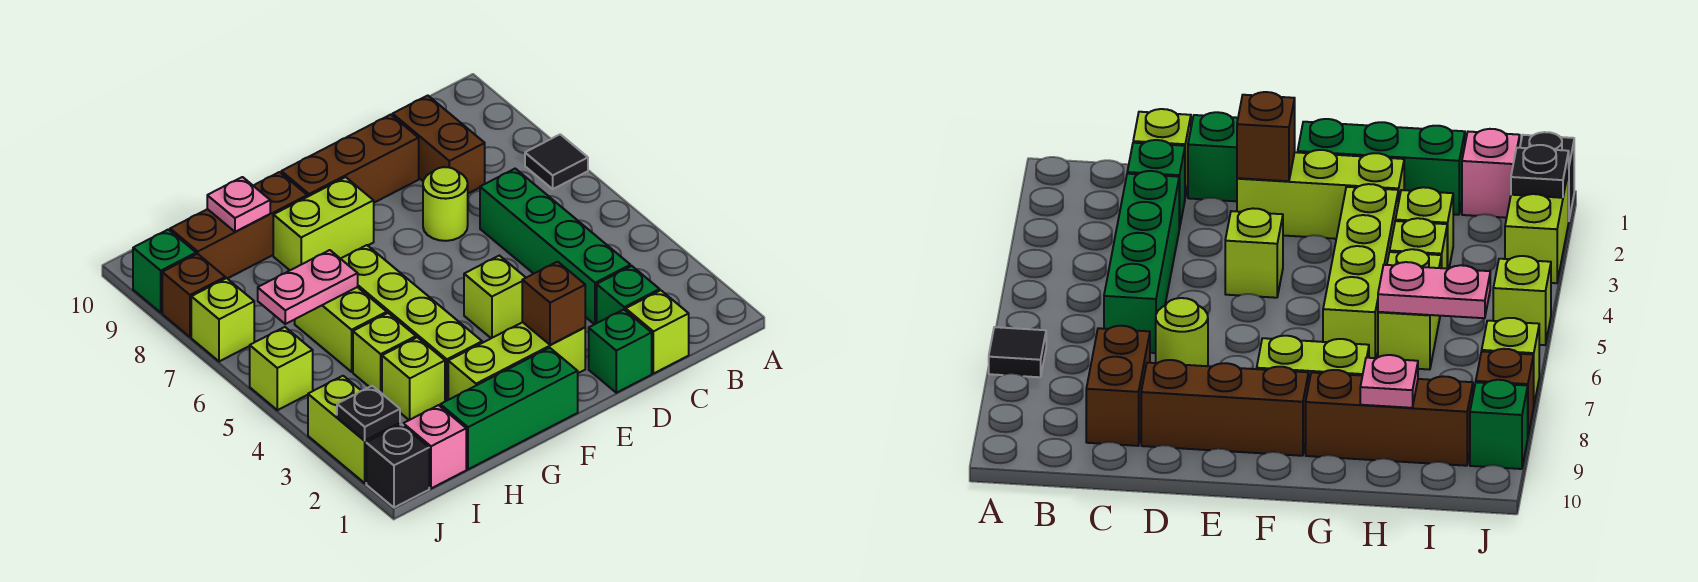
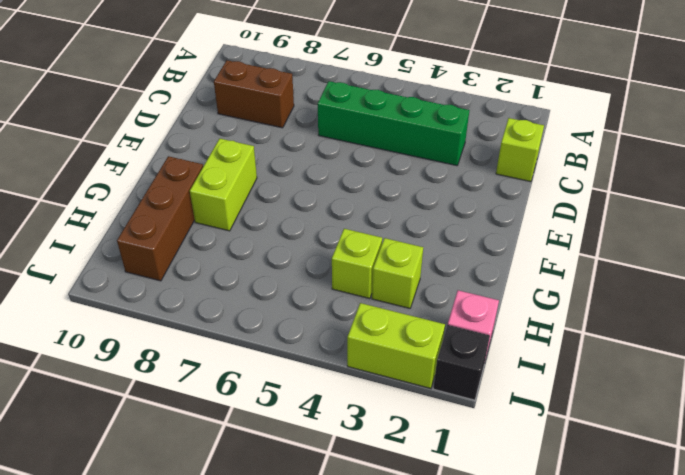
none -> black tile A7 level 1
none -> green brick C2 level 1
none -> green brick D1 level 1

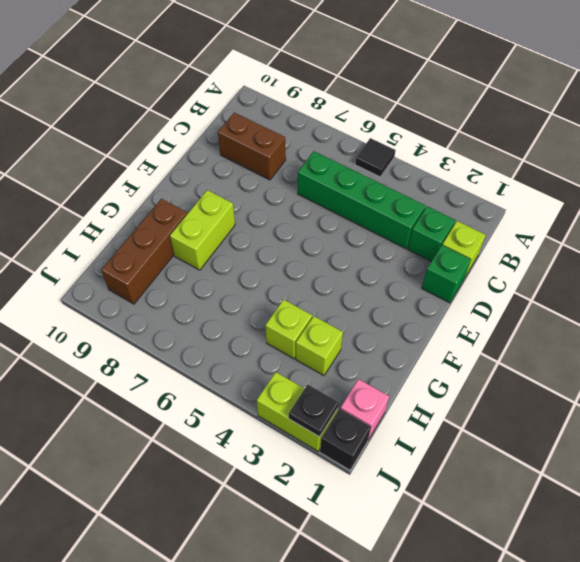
black tile A5 level 1 -> black tile A7 level 1
none -> lime round brick D7 level 1
none -> brown brick D9:F9 level 1
none -> lime brick E2:G2 level 1

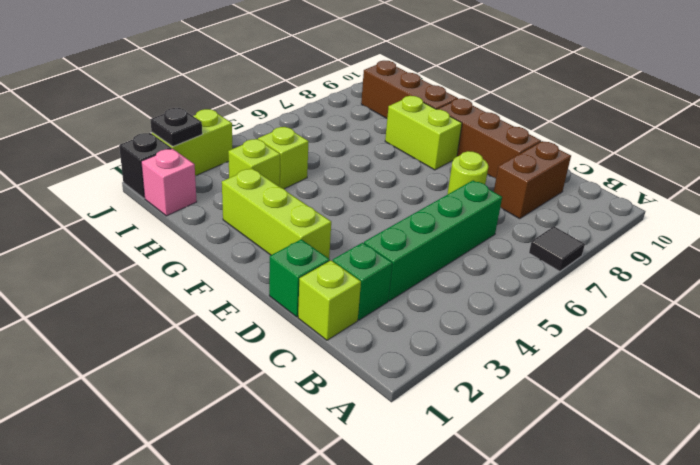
none -> lime brick E4 level 1
none -> green brick F1:H1 level 1
none -> lime brick G3:G6 level 1

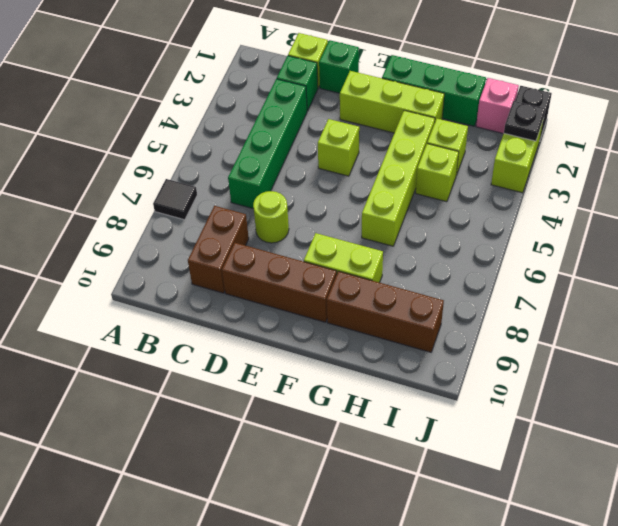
none -> lime brick H5:H6 level 1
none -> lime brick J5 level 1
none -> lime brick J7 level 1

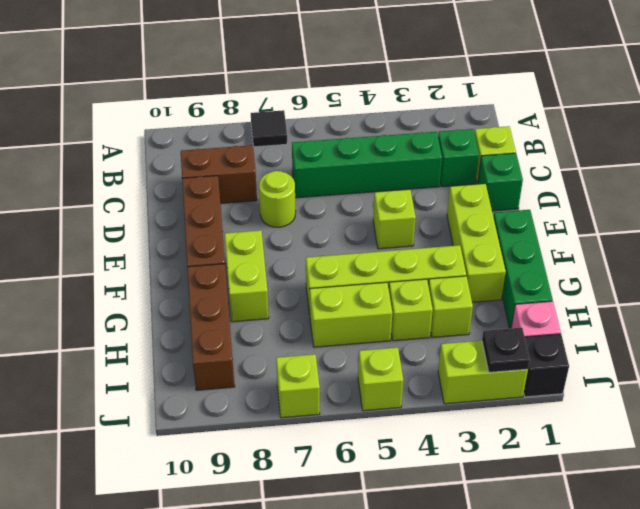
none -> brown brick J8 level 1
none -> green brick J9 level 1
none -> brown brick E2 level 2

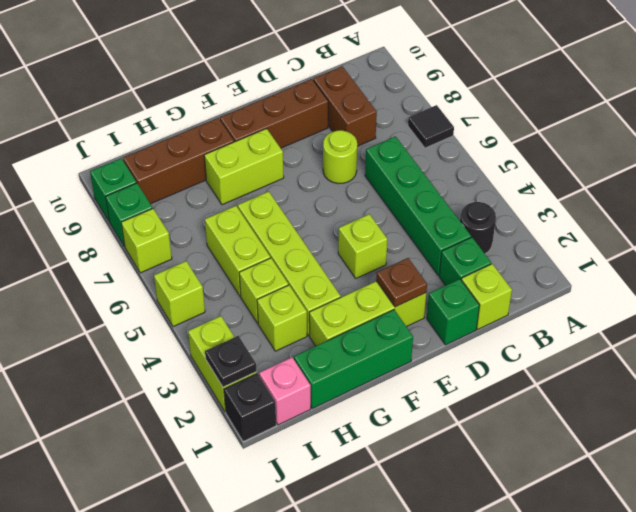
black round brick B3 level 1 -> none
brown plate E2 level 2 -> brown brick E2 level 2
green brick J8 level 1 -> brown brick J8 level 1
none -> pink plate H6:I6 level 2
none -> pink plate H9 level 2

